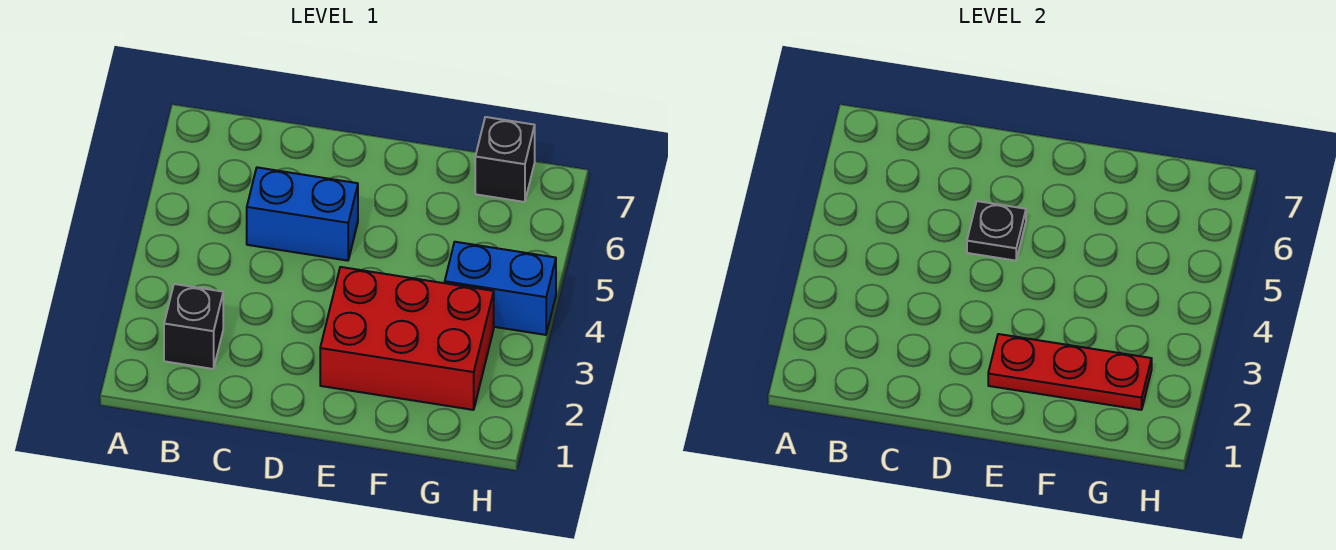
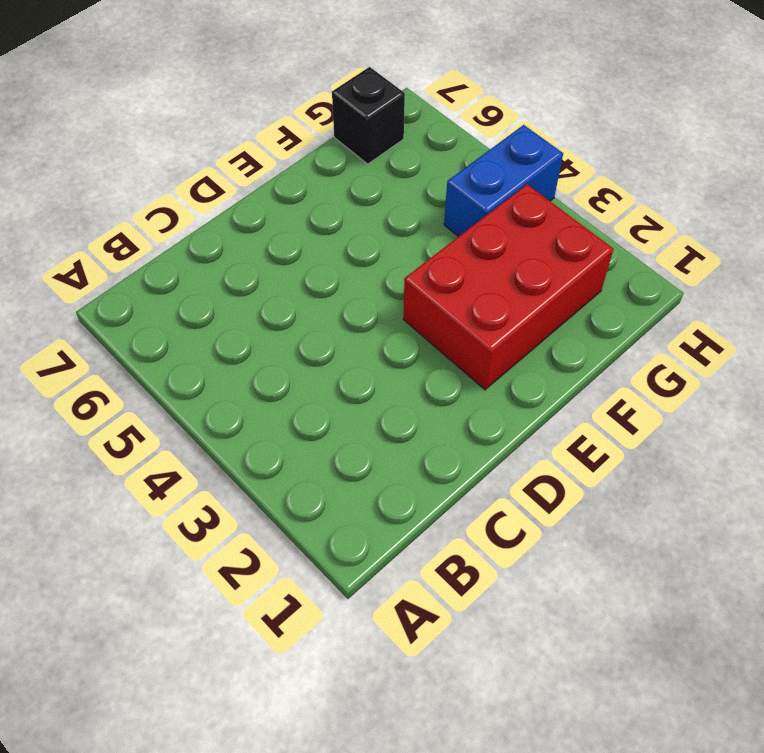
none -> black brick B2 level 1
none -> blue brick C5:D5 level 1

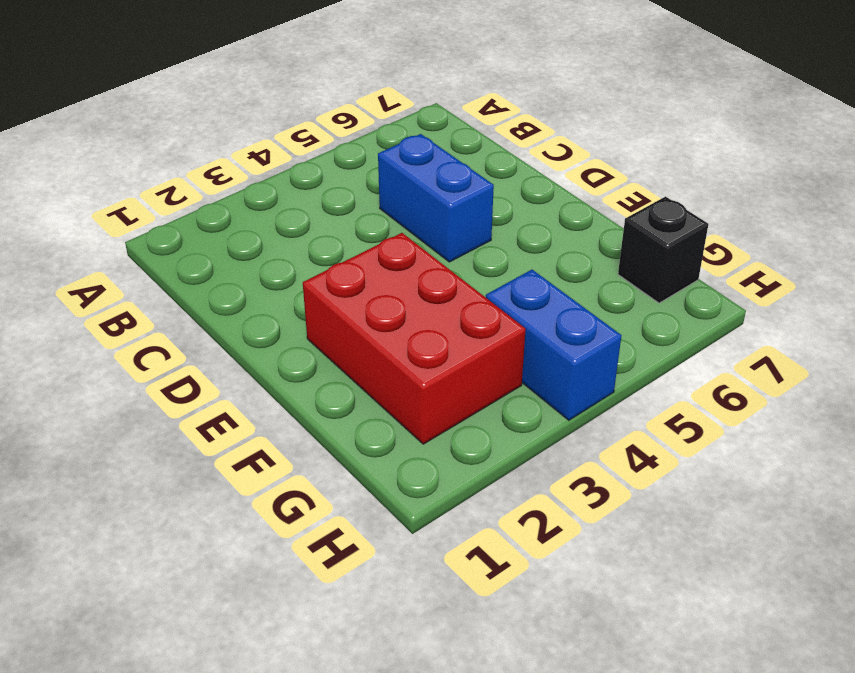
none -> black brick B2 level 1
none -> black plate D5 level 2

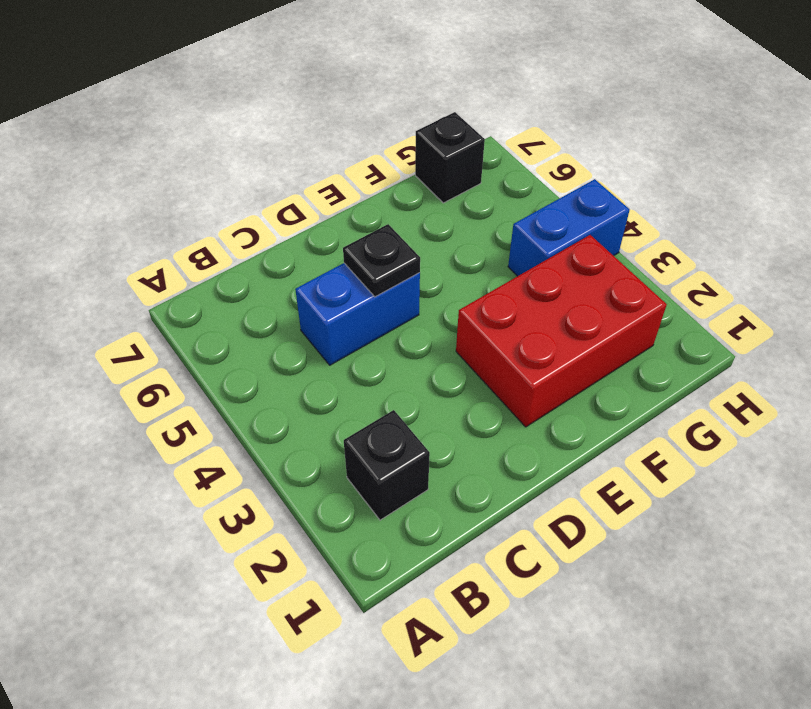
none -> red plate E2:G2 level 2

